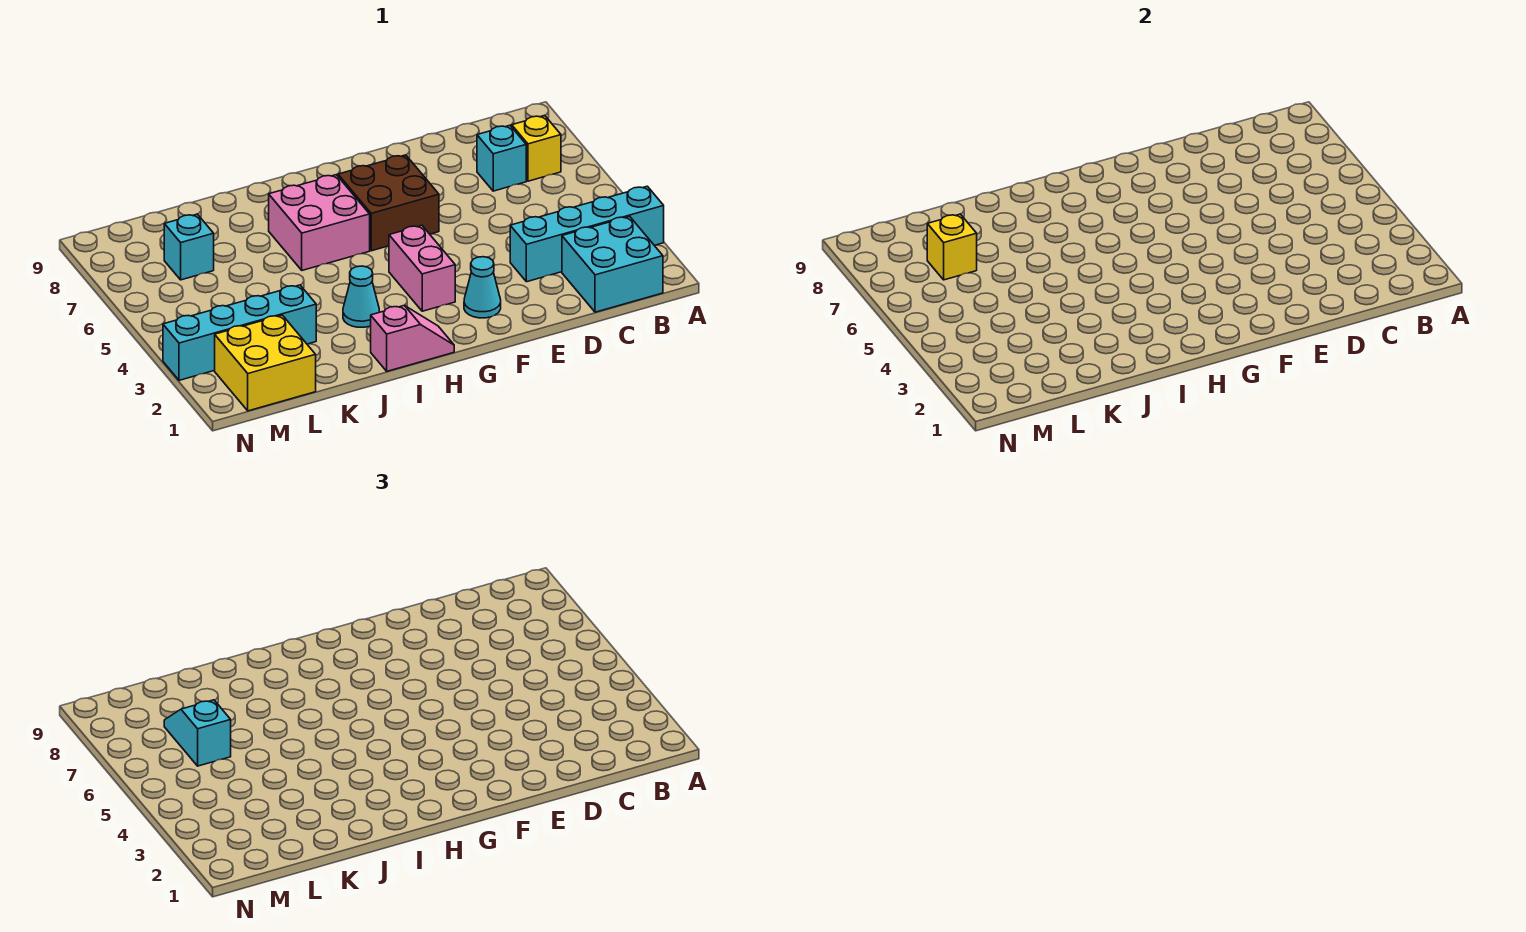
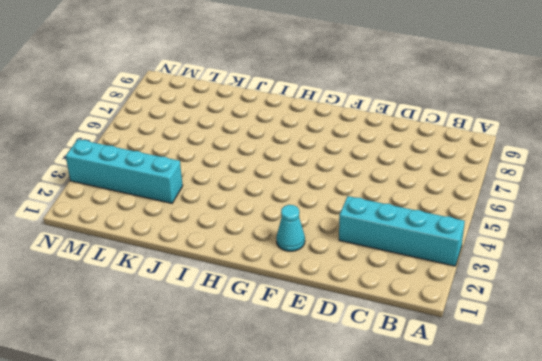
none -> cyan brick B1:C2 level 1
none -> yellow brick B7 level 1
none -> cyan brick C7 level 1

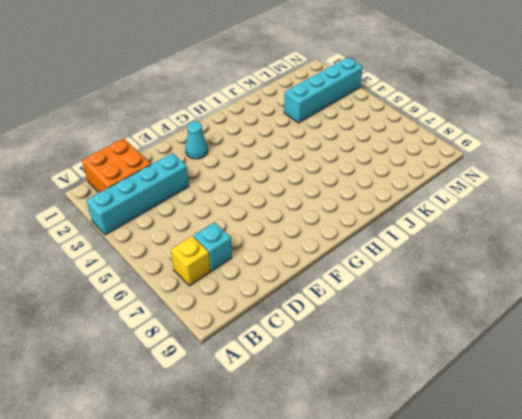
orange brick B1:C2 level 1 -> cyan brick B1:C2 level 1
none -> brown brick F6:G7 level 1
none -> pink brick G3:G4 level 1
none -> pink slope H1:I1 level 1 top I

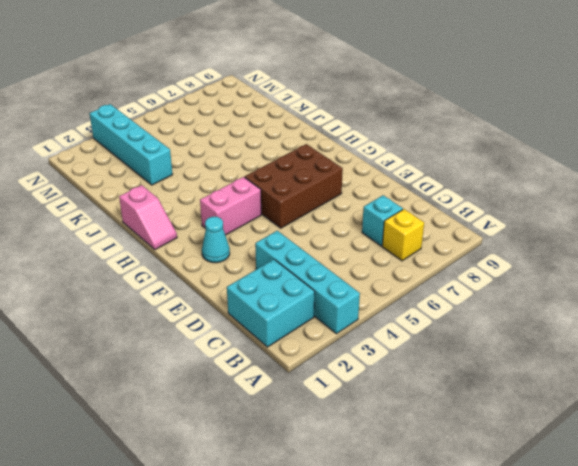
brown brick F5:G7 level 1 -> brown brick F6:G7 level 1
none -> pink brick H6:I7 level 1
none -> cyan cone I3 level 1
none -> yellow brick L1:M2 level 1

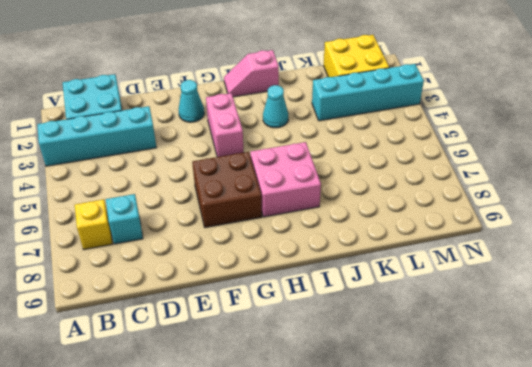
none -> cyan brick L7 level 1
none -> yellow brick L7 level 2
none -> cyan slope L6:L7 level 3 top 6

